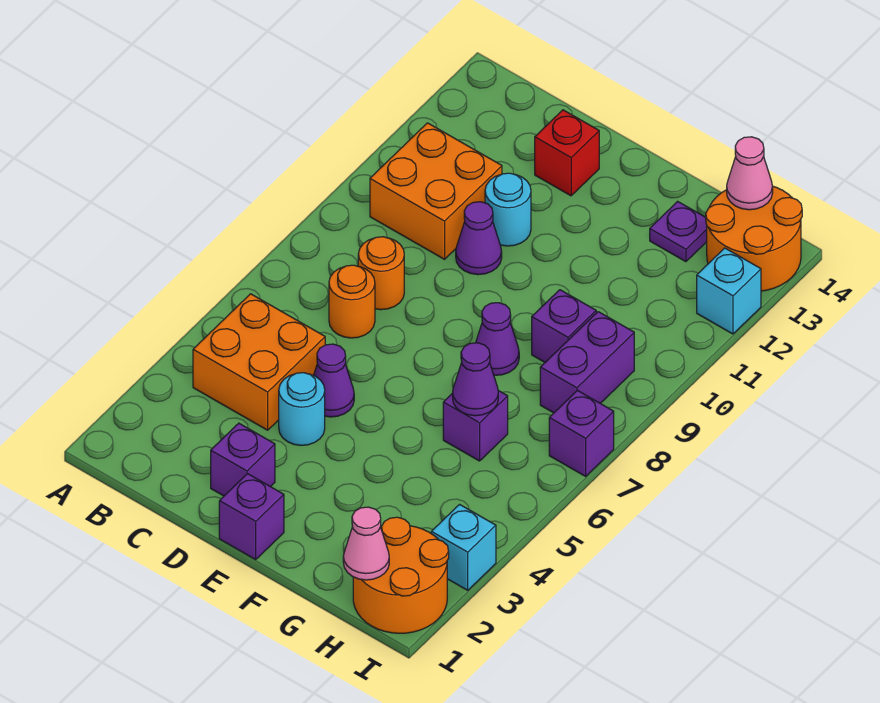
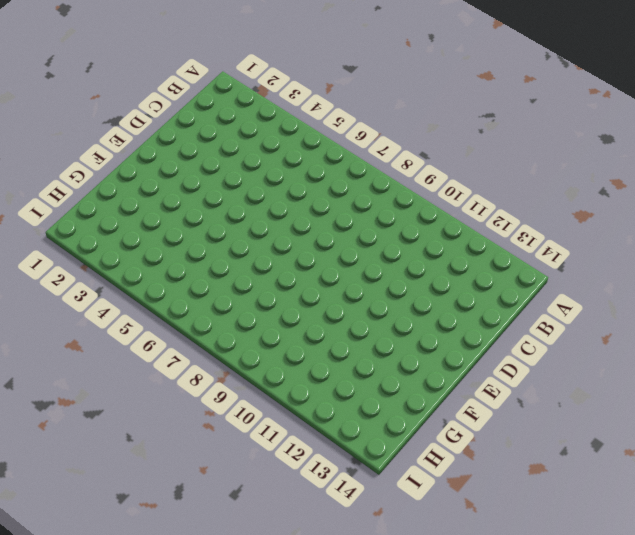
none -> orange brick B4:C5 level 1
none -> orange brick B10:C11 level 1
none -> orange round brick C7 level 1

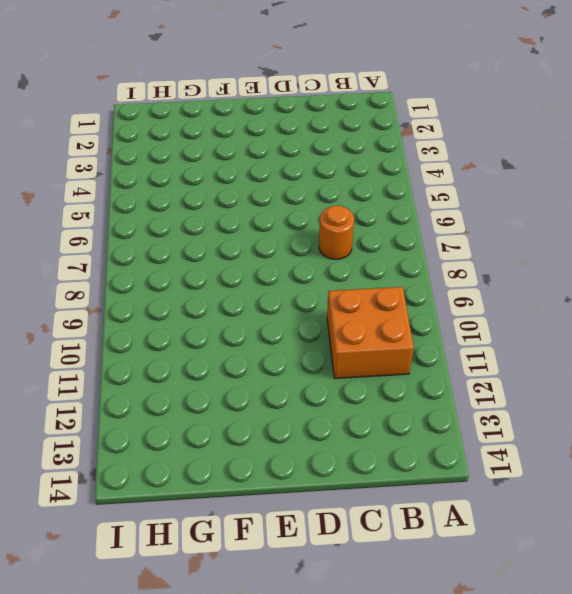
none -> orange brick B4:C5 level 1
none -> orange round brick C8 level 1
none -> purple brick D2 level 1

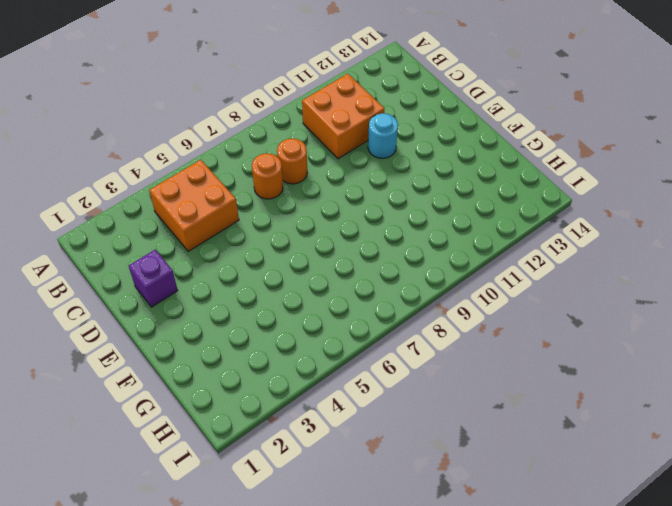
none -> cyan round brick D4 level 1
none -> purple cone D5 level 1
none -> purple cone D10 level 1

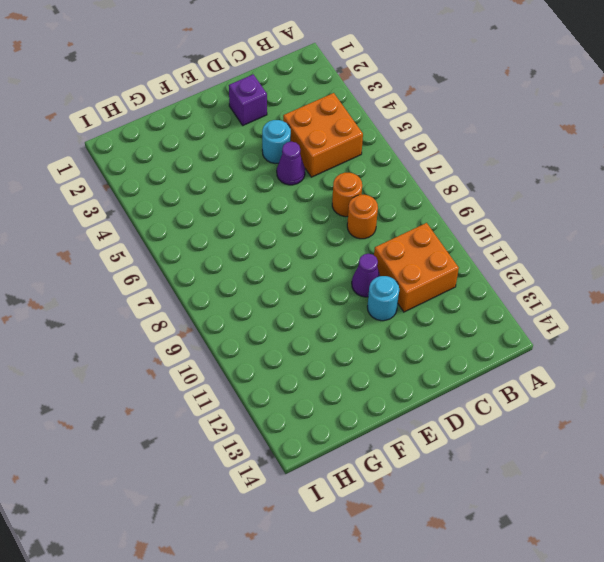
none -> red brick D13 level 1
none -> purple brick E1 level 1
none -> purple cone F8 level 1

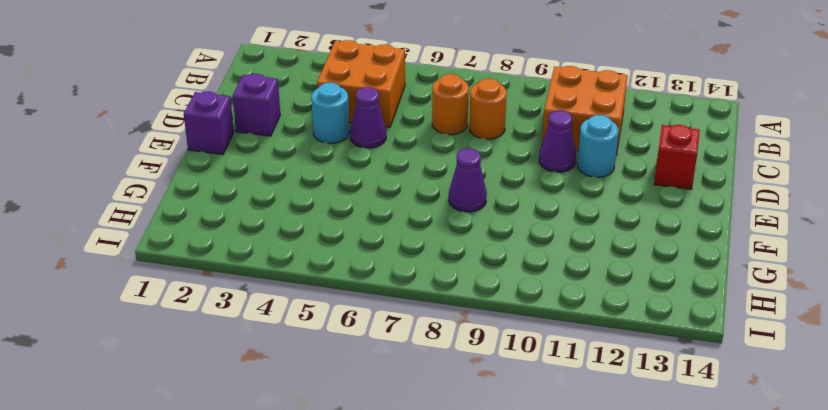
none -> purple brick G6 level 1
none -> purple brick G9 level 1
none -> purple plate G13 level 1

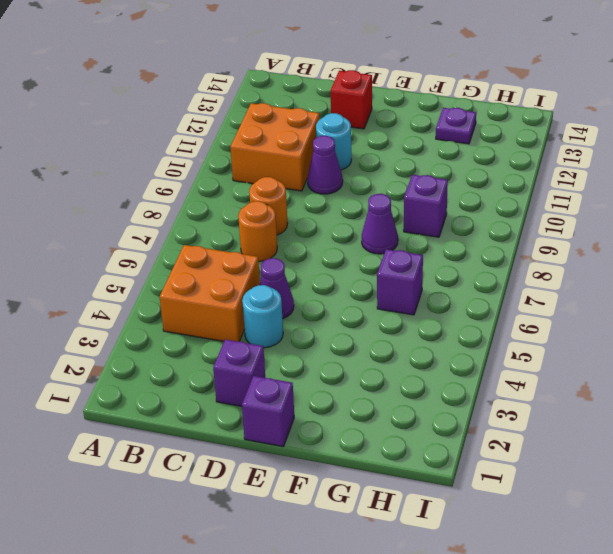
none -> orange round brick H1:I2 level 1
none -> purple brick H8:H9 level 1
none -> orange round brick H13:I14 level 1

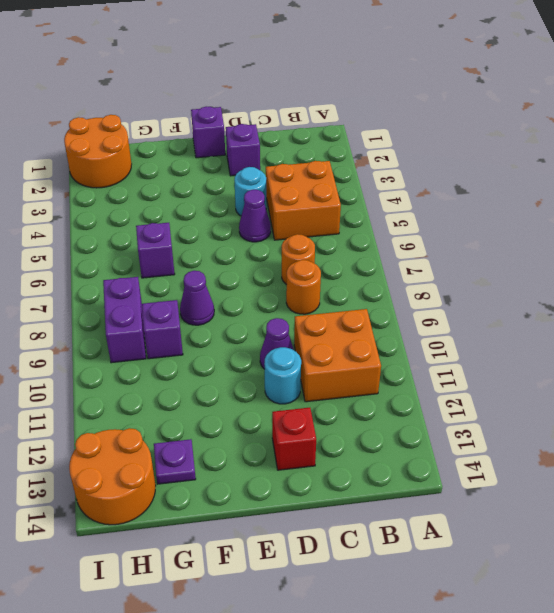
none -> cyan brick I3 level 1
none -> purple brick I7 level 1
none -> cyan brick I12 level 1

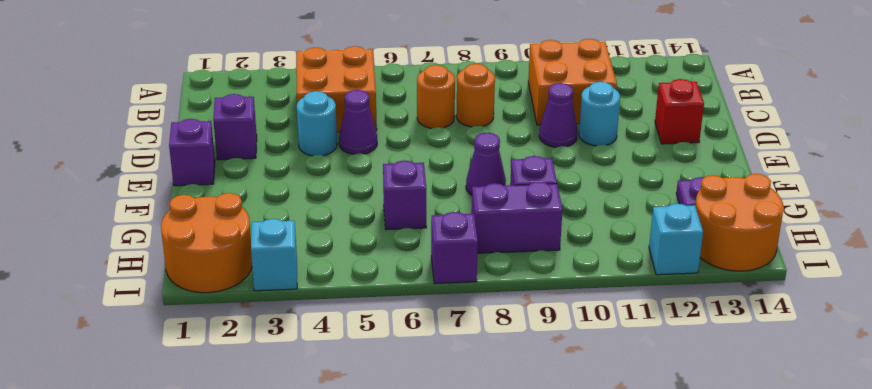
none -> purple cone G6 level 2
none -> pink cone H1 level 2
none -> pink cone H14 level 2

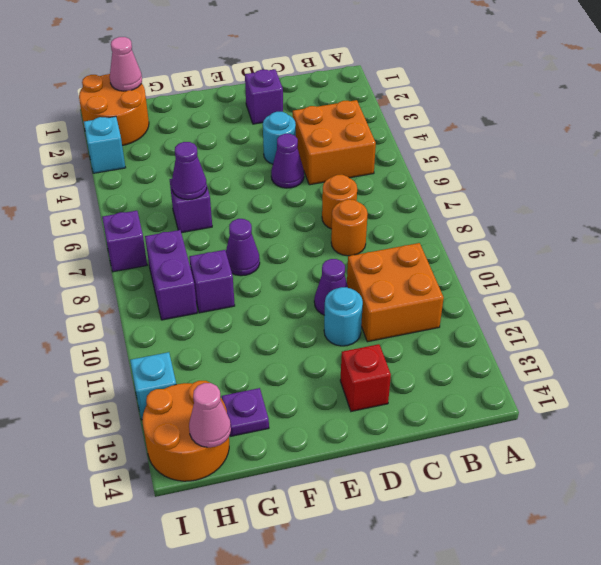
none -> purple brick E1 level 1

